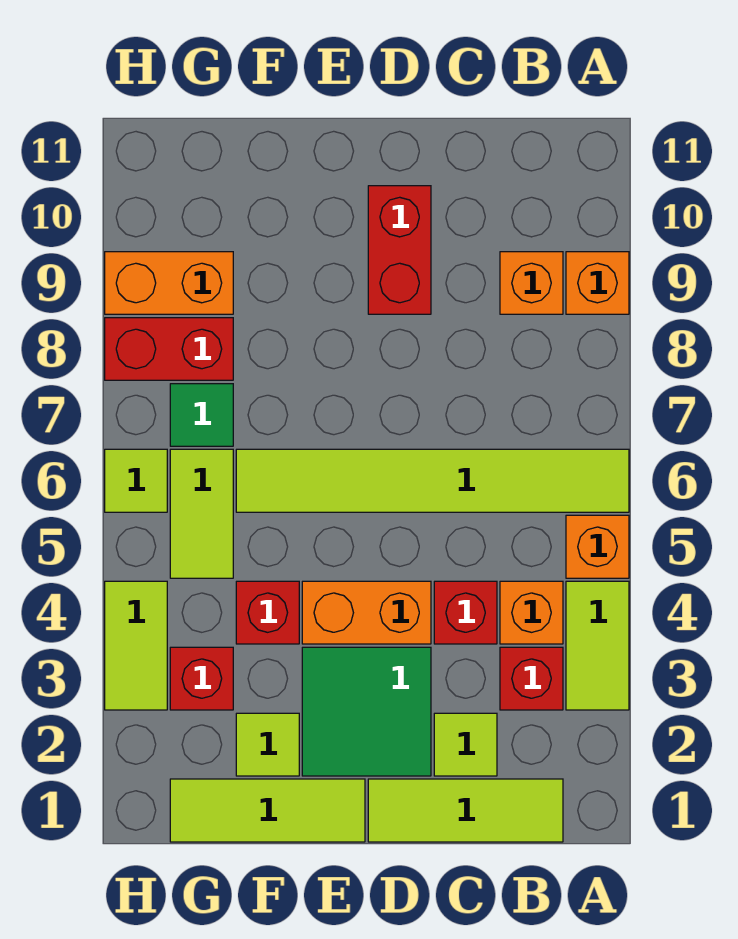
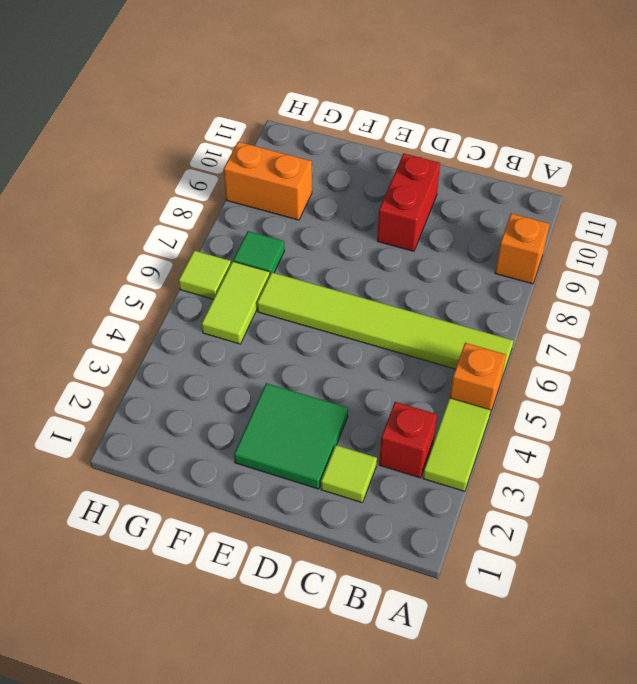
none -> lime tile B1:D1 level 1
none -> orange brick B4 level 1
none -> orange brick B9 level 1

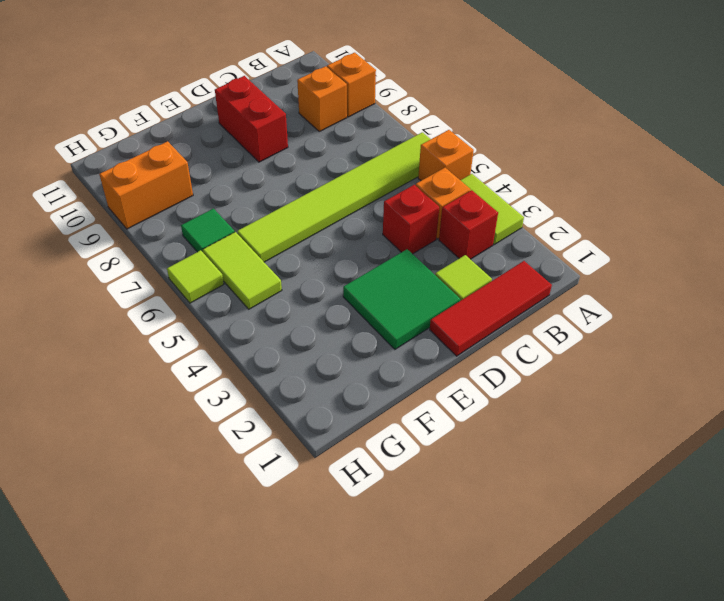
red tile B1:D1 level 1 -> lime tile B1:D1 level 1
none -> orange brick D4:E4 level 1
none -> lime tile E1:G1 level 1
none -> lime tile F2 level 1

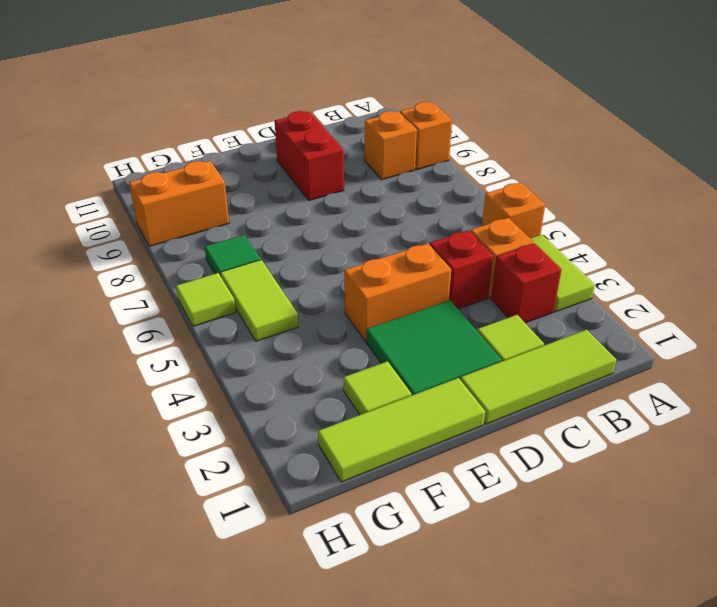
none -> lime tile A6:F6 level 1
none -> red brick F4 level 1
none -> red brick G3 level 1

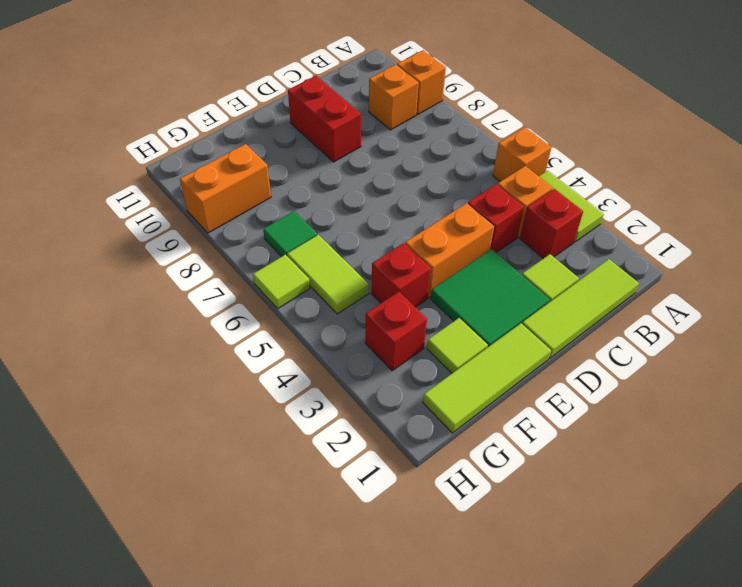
none -> lime tile A6:F6 level 1
none -> red brick G8:H8 level 1
none -> lime tile H3:H4 level 1

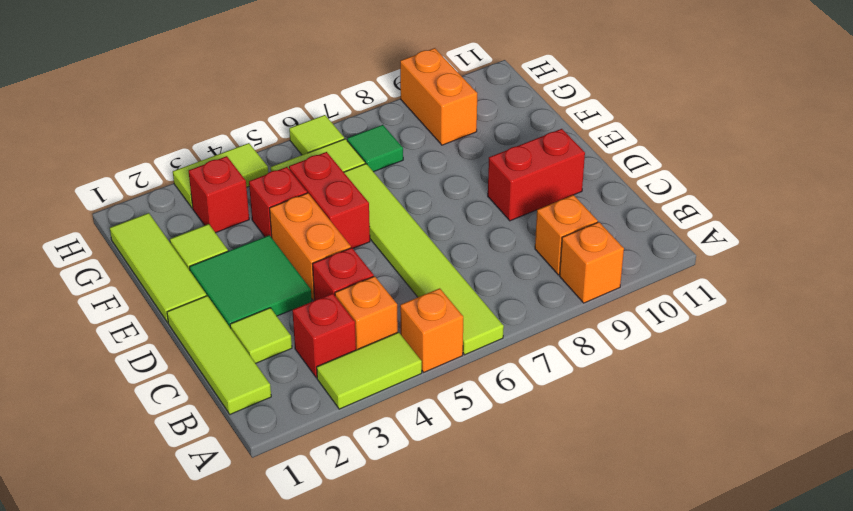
red brick E5:F5 level 1 -> red brick G8:H8 level 1

